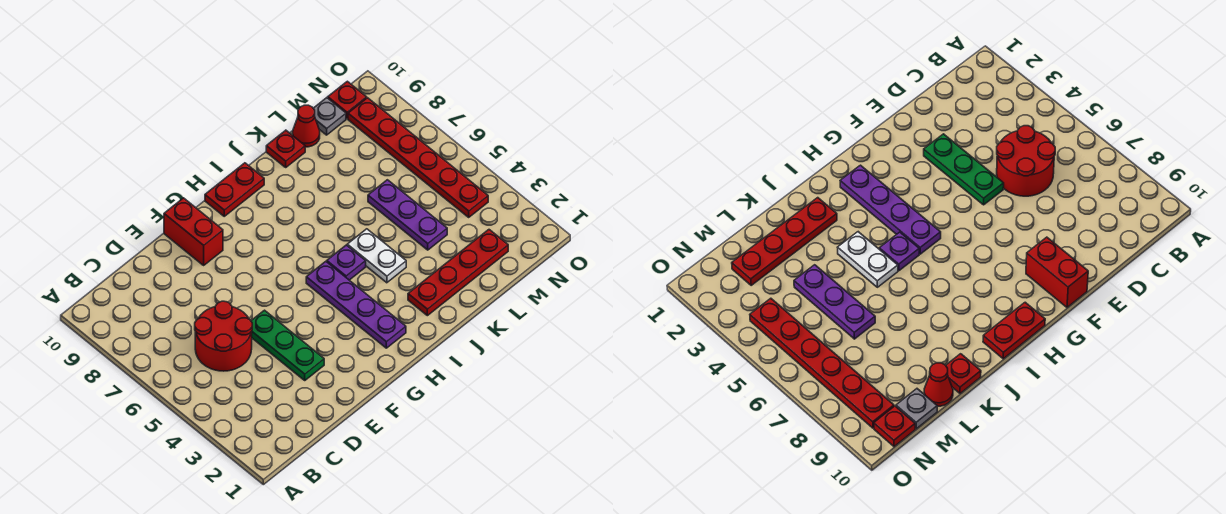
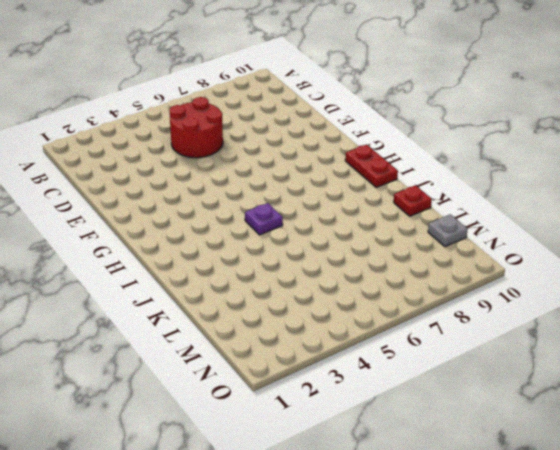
none -> green plate E3:E5 level 1
none -> red brick F9:F10 level 1
none -> purple plate H2:H5 level 1

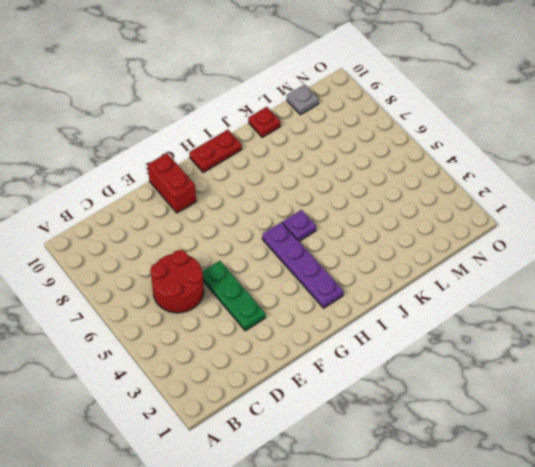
none -> red plate J2:M2 level 1
none -> white plate J4:J5 level 1
none -> purple plate L4:L6 level 1

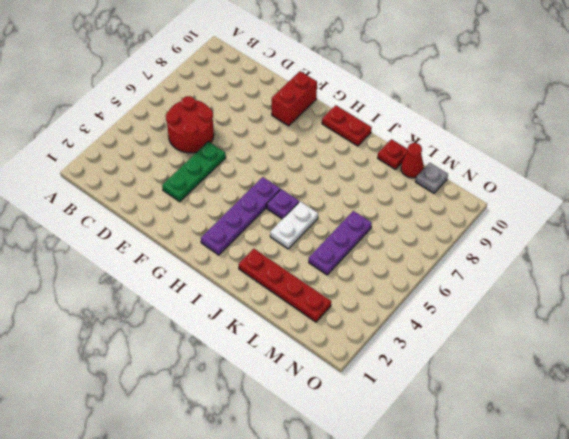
none -> red plate N4:N9 level 1
none -> red plate N10 level 1

